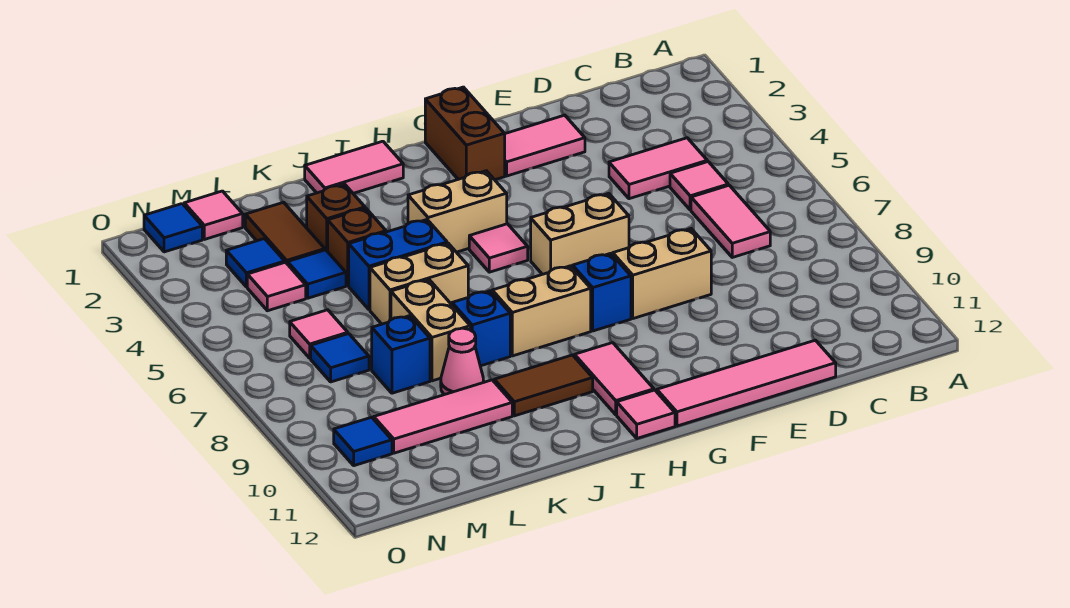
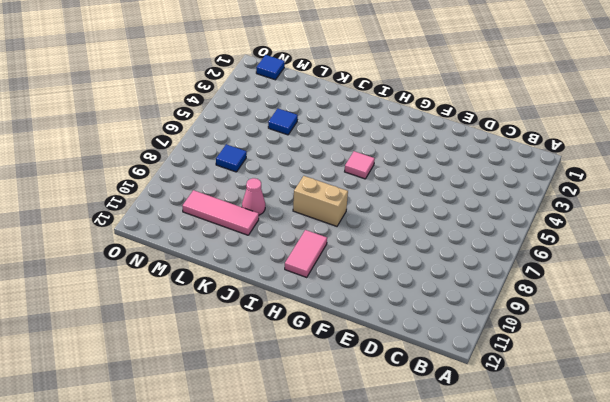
none -> pink tile C4:D4 level 1
none -> pink tile C5 level 1
none -> pink tile C6:C7 level 1
none -> pink tile D12:G12 level 1

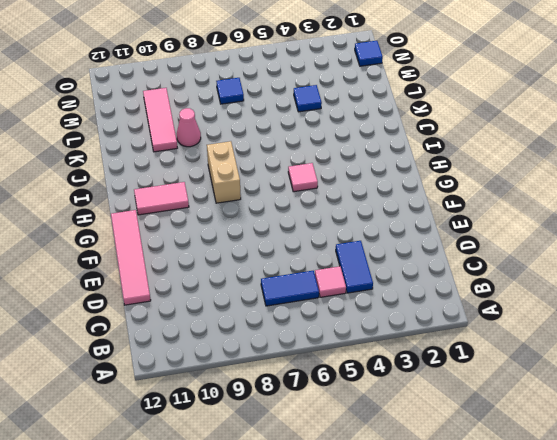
blue tile C4:D4 level 1 -> pink tile C4:D4 level 1
blue tile C6:C7 level 1 -> pink tile C6:C7 level 1
none -> pink tile E2:F2 level 1
none -> tan brick E8:F8 level 1
none -> tan brick F6:G6 level 1
none -> brown brick G1:G2 level 1

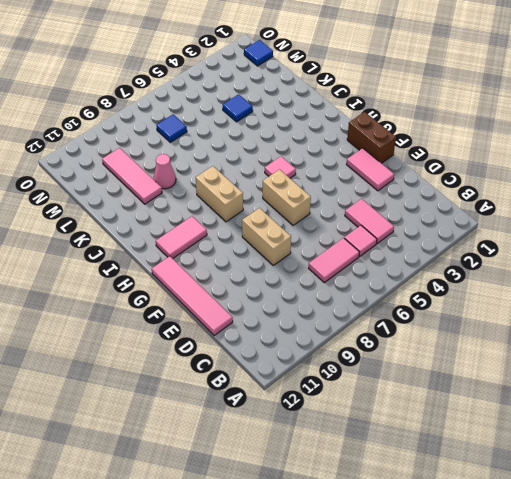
brown brick F1:G1 level 1 -> brown brick G1:G2 level 1
none -> blue brick G8 level 1
none -> tan brick H4:I4 level 1
none -> pink tile H12 level 1
none -> pink tile I1:J1 level 1

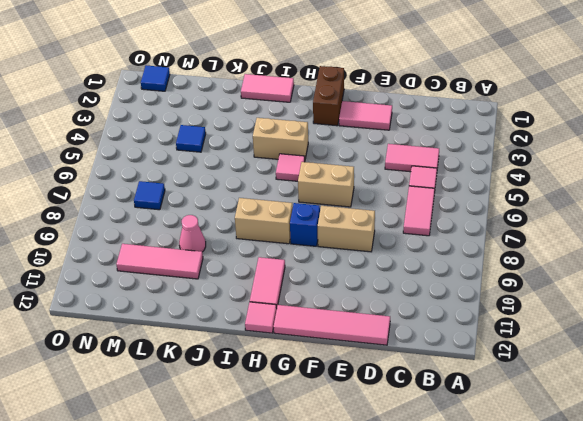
none -> brown tile I10:J10 level 1
none -> blue brick J5:K5 level 1
none -> tan brick J6:K6 level 1
none -> blue brick J8 level 1

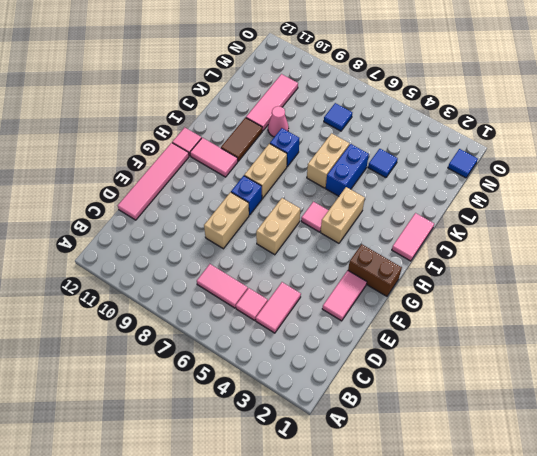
none -> brown brick K3 level 1
none -> brown brick K4 level 1
none -> tan brick K7:K8 level 1
none -> brown tile L2:L3 level 1

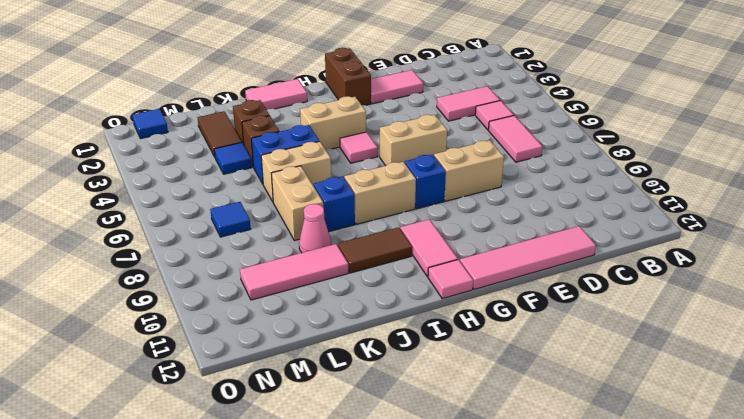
none -> blue brick L8 level 1
none -> pink tile M1 level 1
none -> blue tile M3 level 1
none -> pink tile M4 level 1

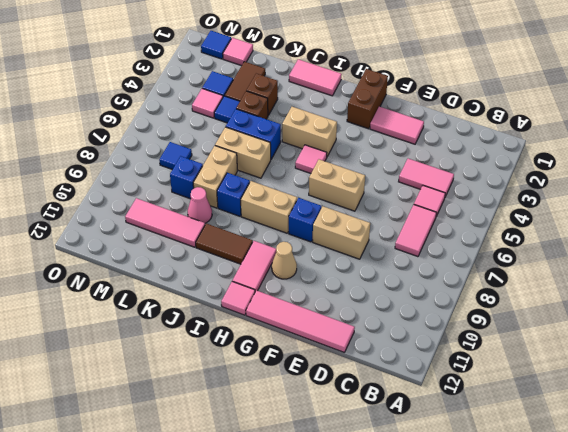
tan cone G10 level 1 -> none
none -> pink tile M6 level 1
none -> blue tile N10 level 1

